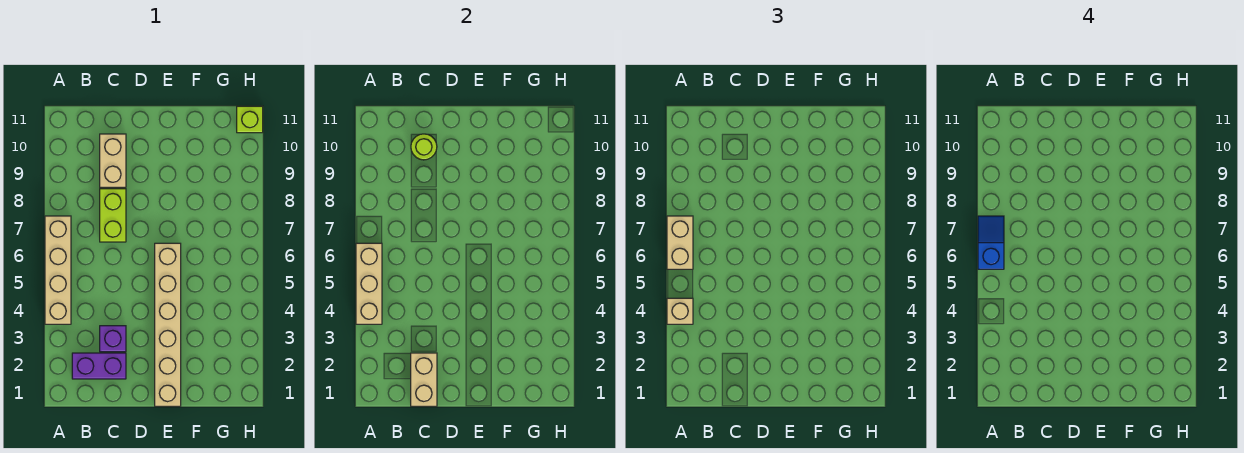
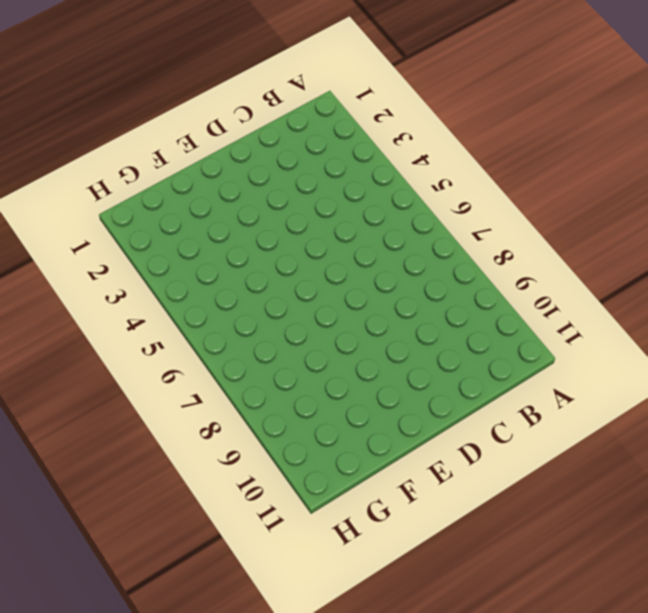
none -> tan brick A4:A7 level 1
none -> purple brick B2:C2 level 1
none -> purple brick C3 level 1

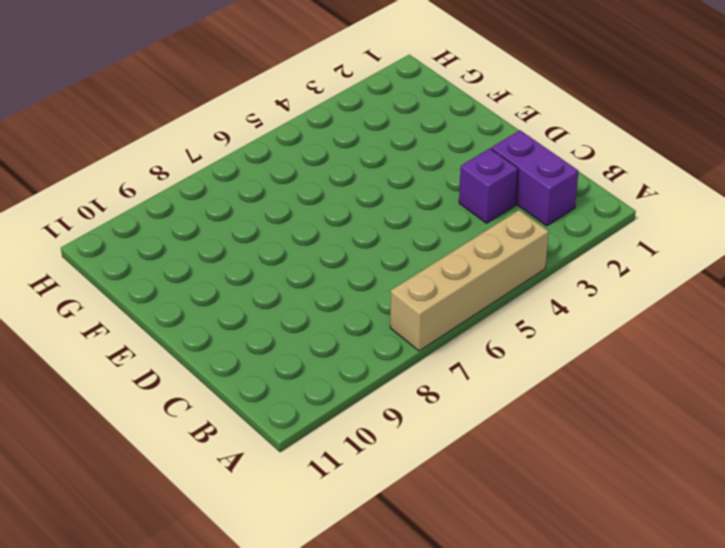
none -> lime brick C7:C8 level 1
none -> tan brick C9:C10 level 1
none -> tan brick E1:E6 level 1

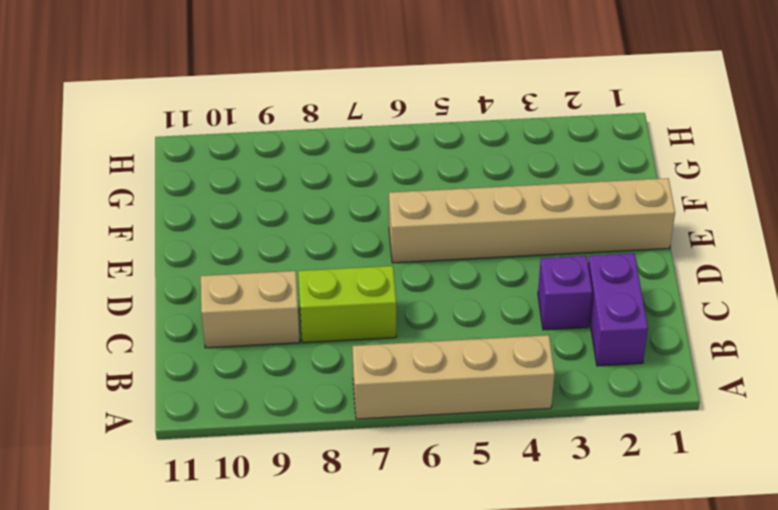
none -> lime brick H11 level 1
none -> tan brick A4:A6 level 2
none -> tan brick C1:C2 level 2

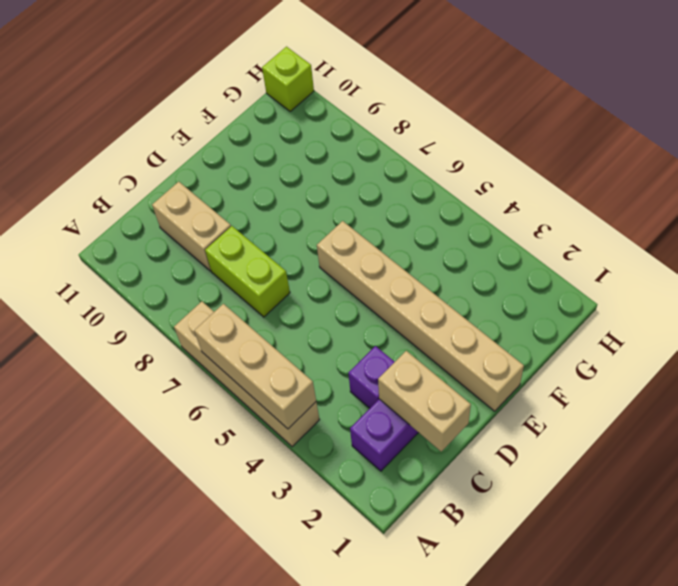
none -> lime round brick C10 level 2
none -> tan brick A4 level 3
none -> tan brick A6:A7 level 3

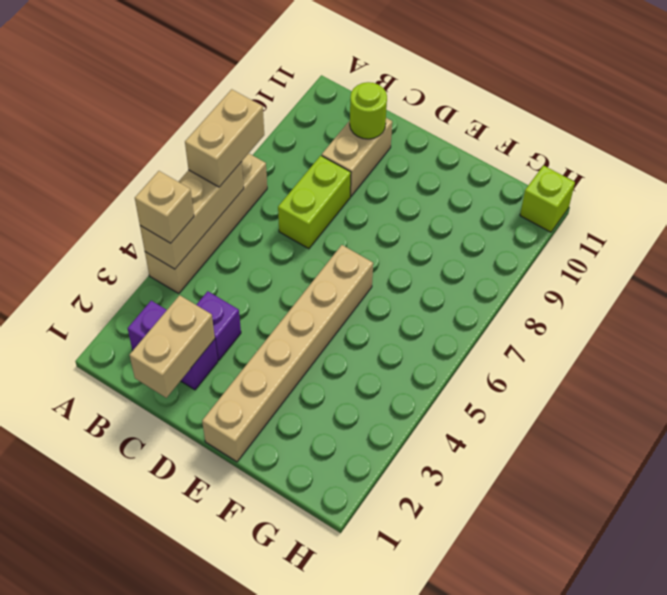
none -> blue slope A6:A7 level 4 top 6

